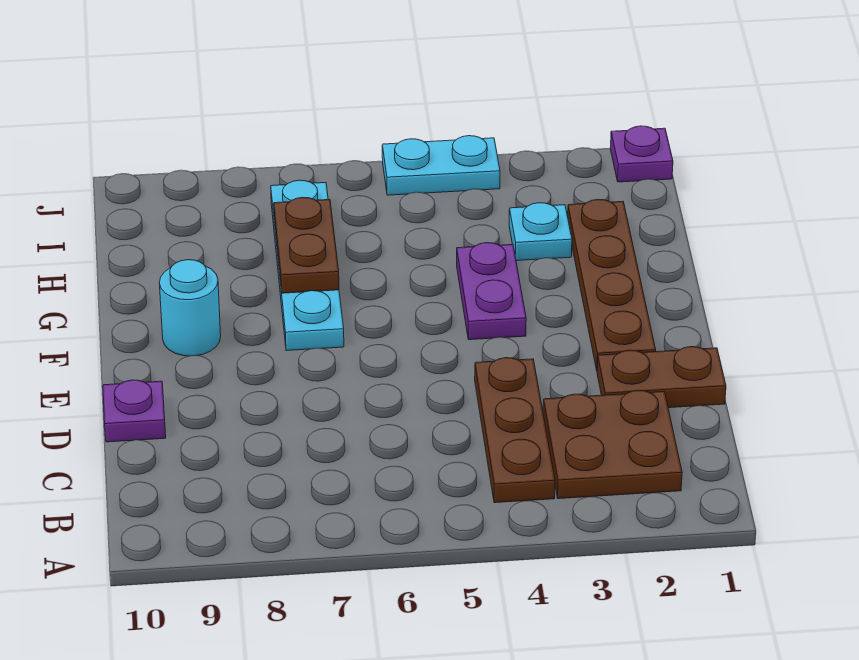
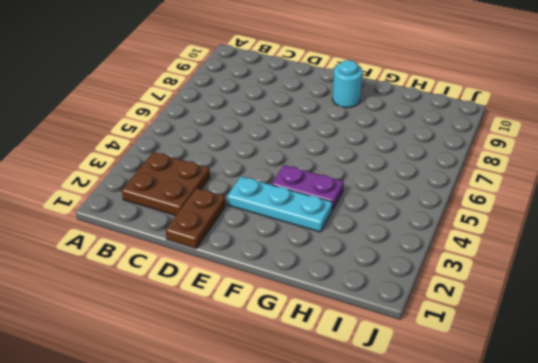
cyan plate E3:G3 level 1 -> none
none -> brown plate B4:D4 level 1
none -> purple plate D10 level 1
none -> brown plate E2:H2 level 1

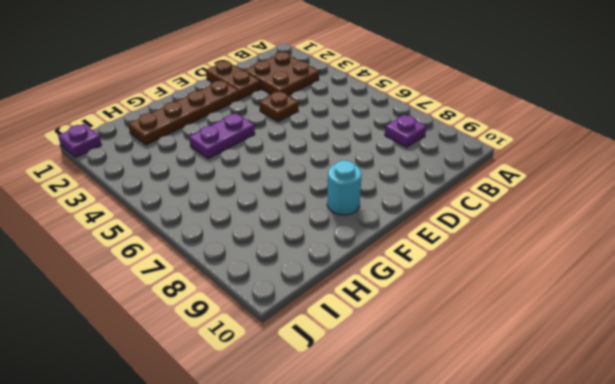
purple plate B8 level 1 -> purple plate D10 level 1
brown plate D4 level 1 -> brown plate B4:D4 level 1
none -> cyan plate F7:I7 level 1
none -> cyan plate H3 level 1
none -> cyan plate J4:J5 level 1

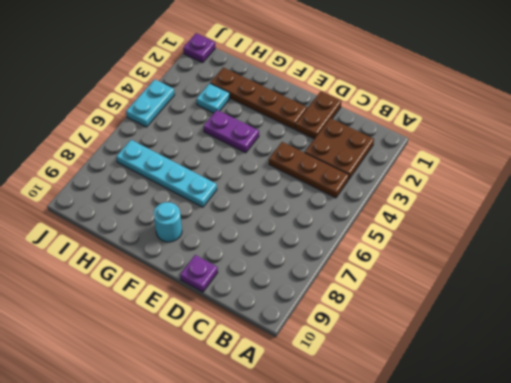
none -> brown plate G7:H7 level 2

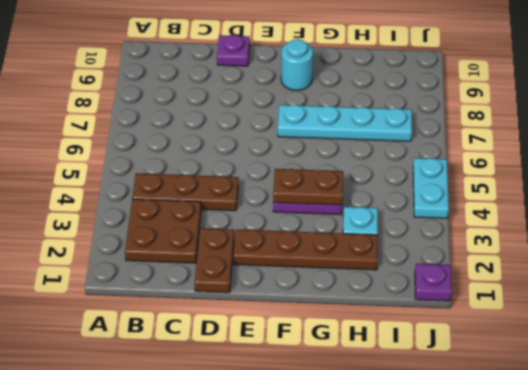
brown plate F4:G4 level 2 -> brown plate G7:H7 level 2

